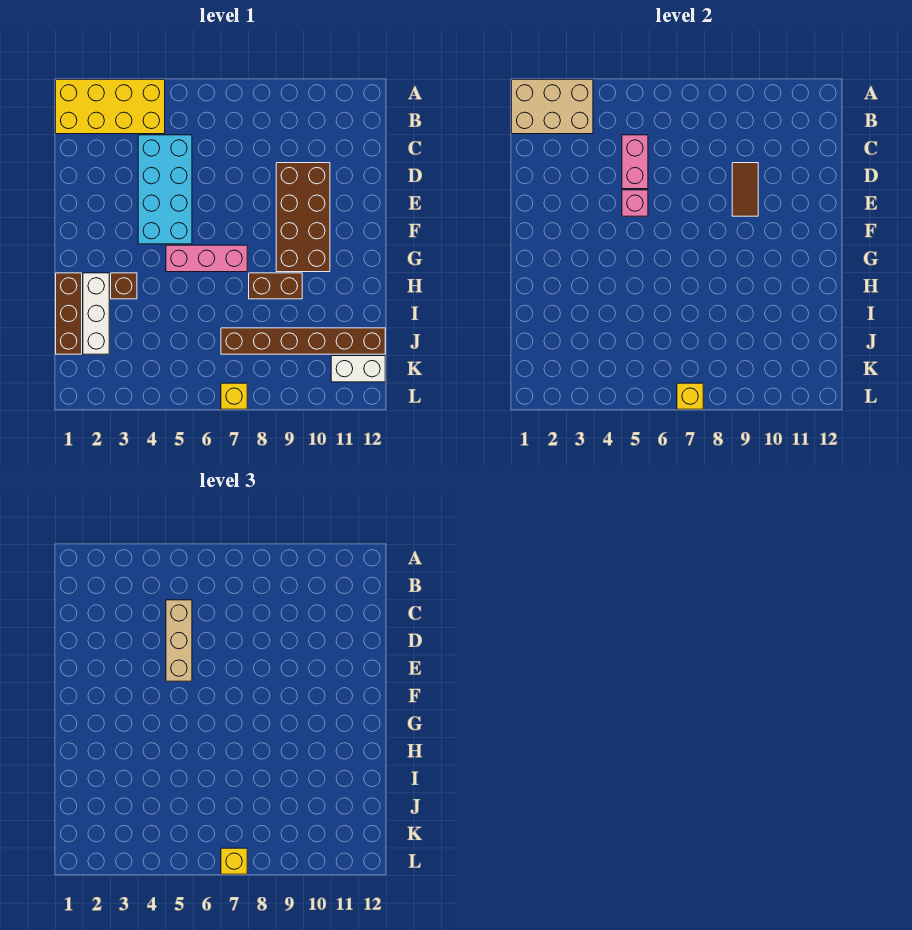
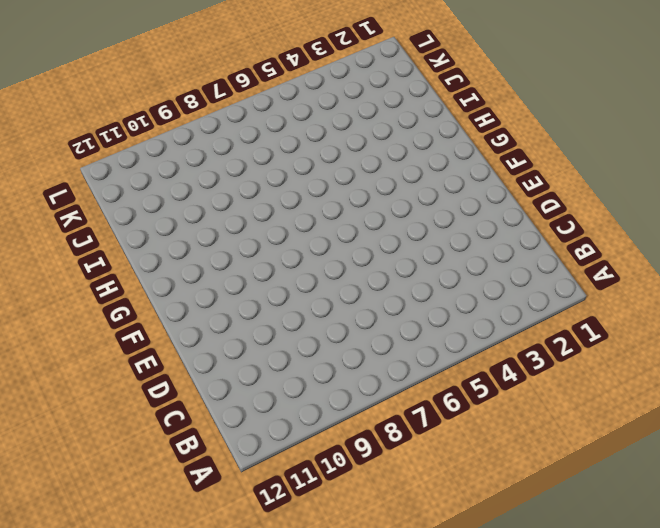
none -> yellow brick A1:B4 level 1
none -> cyan brick C4:F5 level 1
none -> brown brick D9:G10 level 1

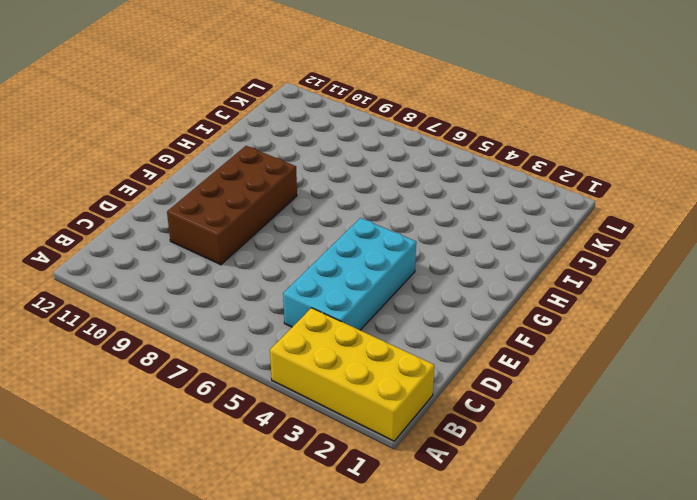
none -> pink brick G5:G7 level 1
none -> brown brick H1:J1 level 1
none -> white brick H2:J2 level 1

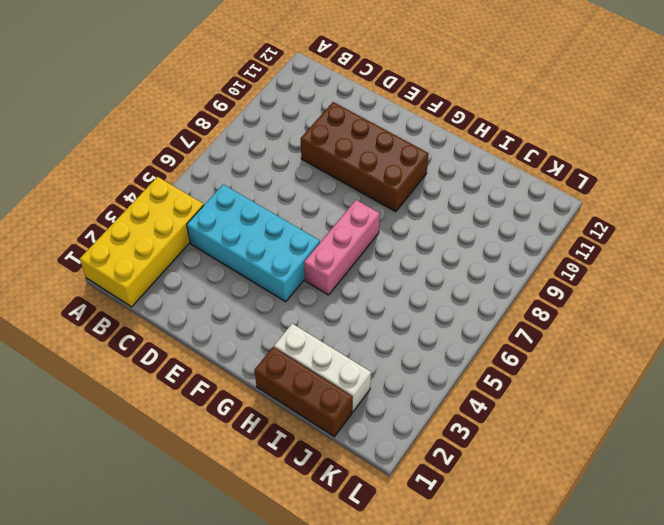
none -> brown brick H3 level 1
none -> brown brick H8:H9 level 1
none -> brown brick J7:J12 level 1

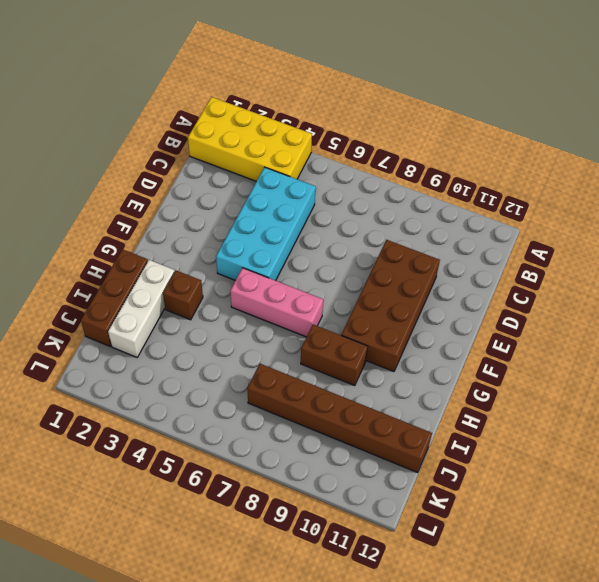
none -> white brick K11:K12 level 1
none -> yellow brick L7 level 1
none -> tan brick A1:B3 level 2

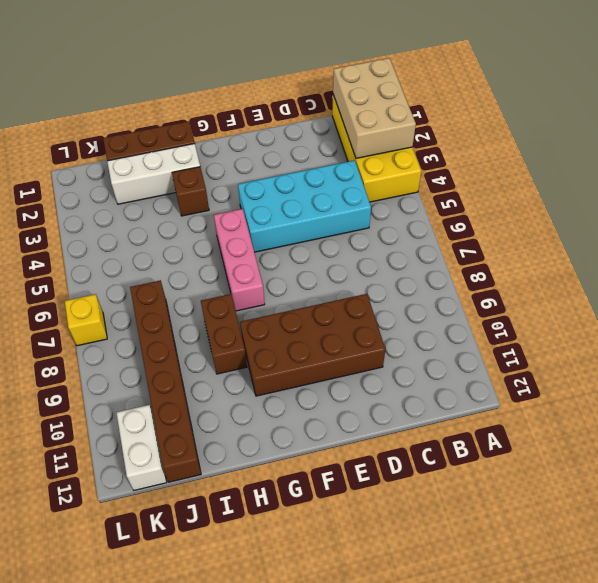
none -> pink brick C5:D5 level 2
none -> brown tile D9:E9 level 2
none -> pink brick E5 level 2

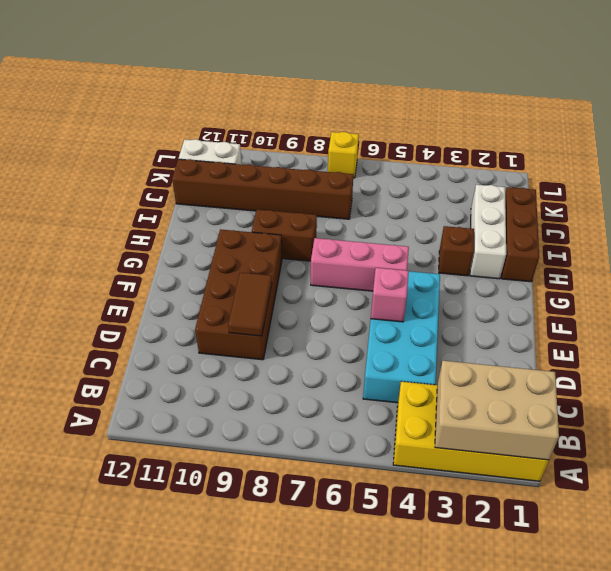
none -> pink brick C5:D5 level 2
none -> yellow brick L7 level 2
none -> tan brick C5:E5 level 3

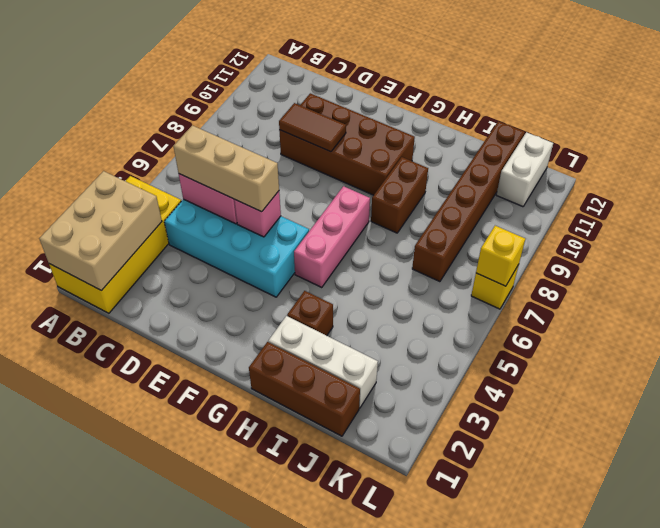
none -> yellow brick L7 level 3

